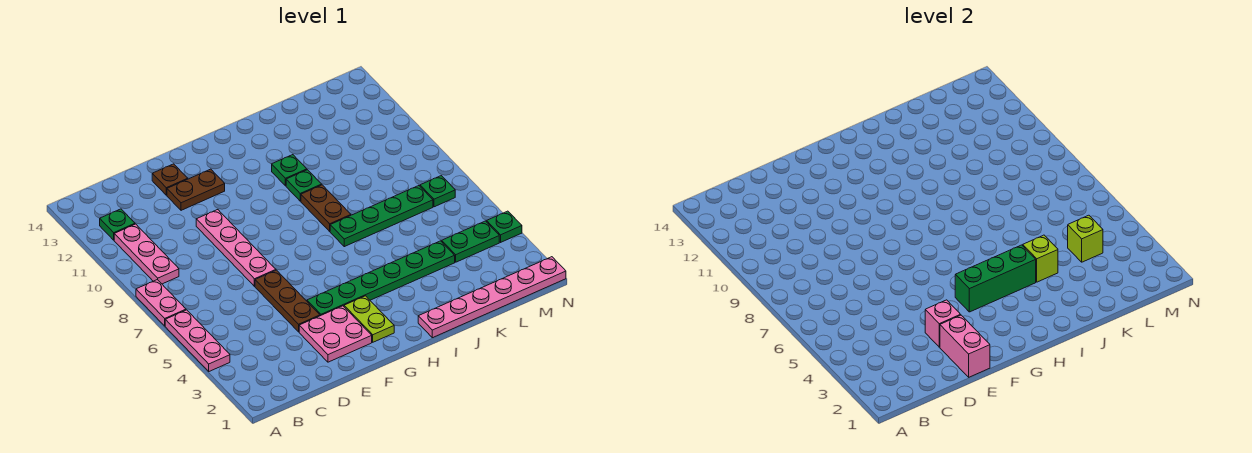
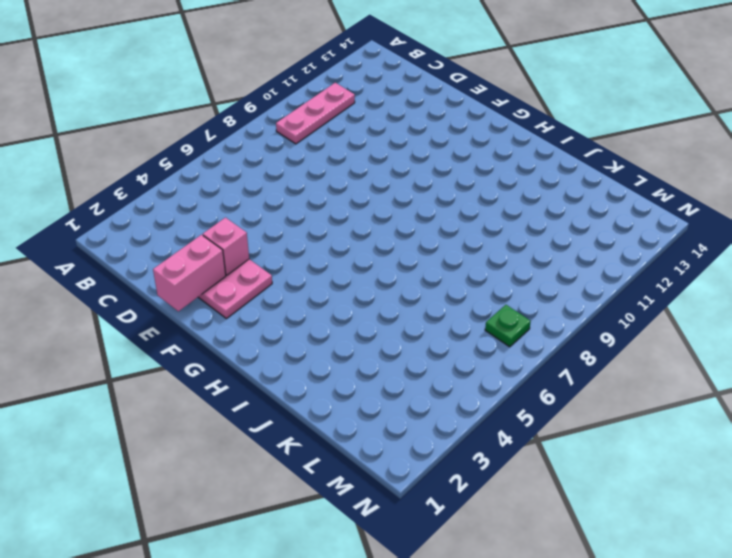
none -> pink plate A4:A6 level 1
none -> pink plate A7:A8 level 1
none -> green plate B12 level 1

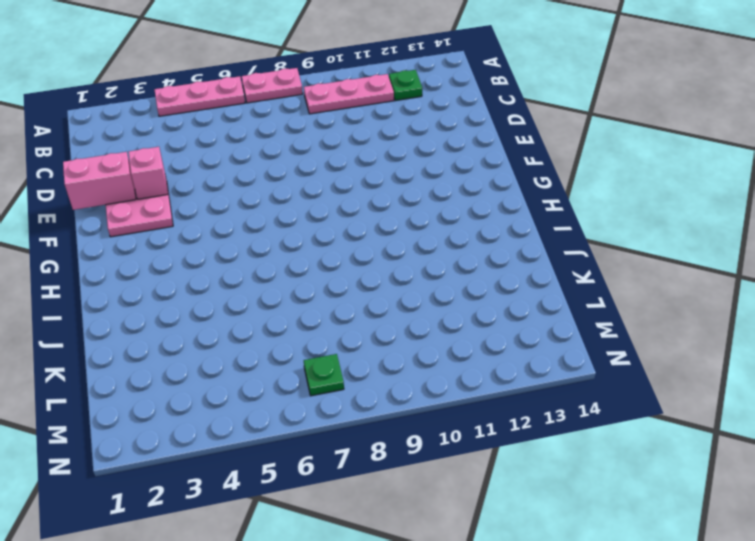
none -> brown plate E4:E6 level 1
none -> pink plate E7:E10 level 1
none -> brown plate E12:F12 level 1

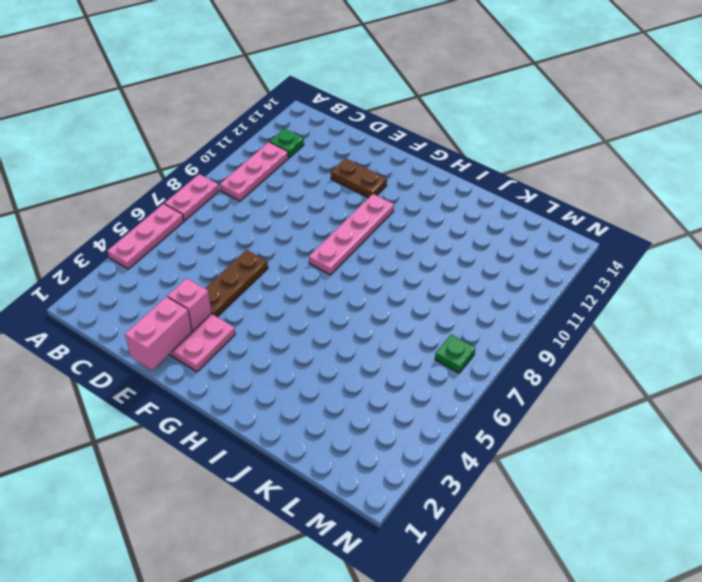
pink plate G8:G11 level 1 -> pink plate E7:E10 level 1
none -> brown plate E13 level 1
none -> green plate F4:K4 level 1
none -> lime plate G2:G3 level 1

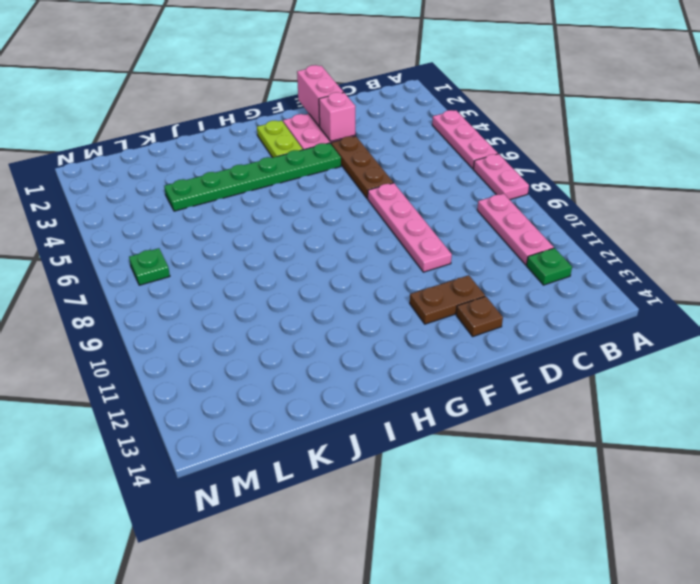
none -> pink plate I1:N1 level 1
none -> green plate I7:L7 level 1
none -> brown plate I8:I9 level 1

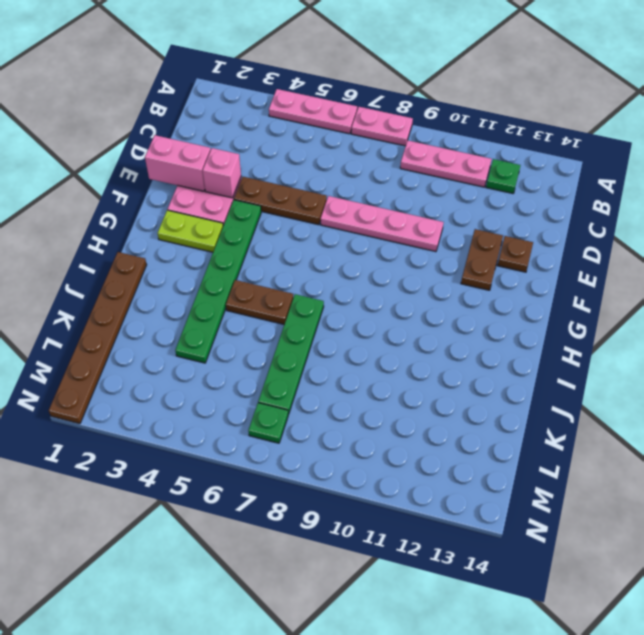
brown plate I1:N1 level 1 -> pink plate I1:N1 level 1
brown plate I5:I6 level 1 -> brown plate I8:I9 level 1
none -> green plate I10 level 1
none -> green plate I11 level 1
none -> green plate L4:M4 level 1

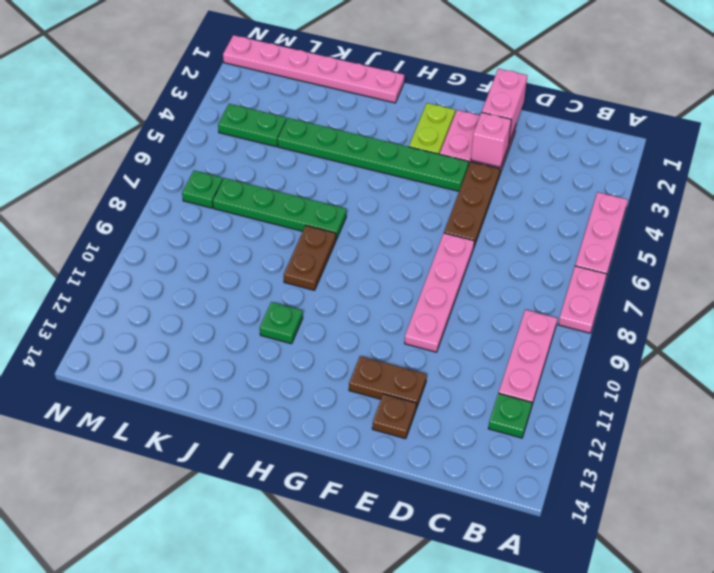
none -> green plate I10 level 1
none -> green plate N4 level 1
none -> green brick G4:I4 level 2

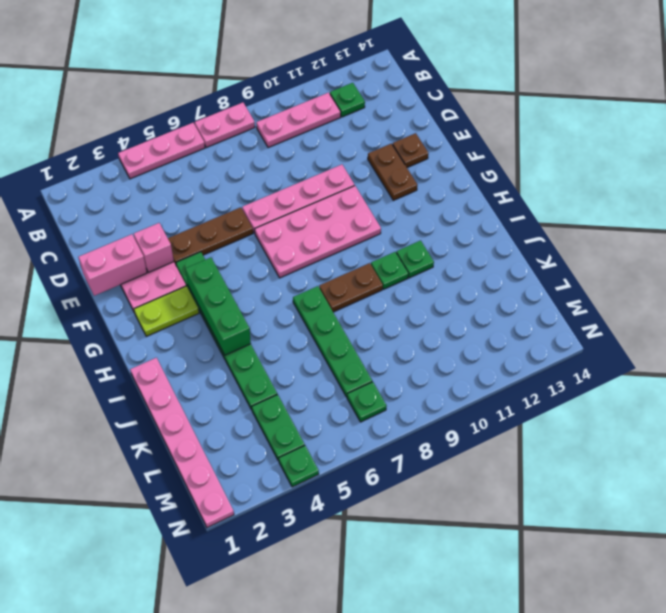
pink plate F7:G10 level 1 -> none
none -> lime brick J4 level 2
none -> lime brick L4 level 2

